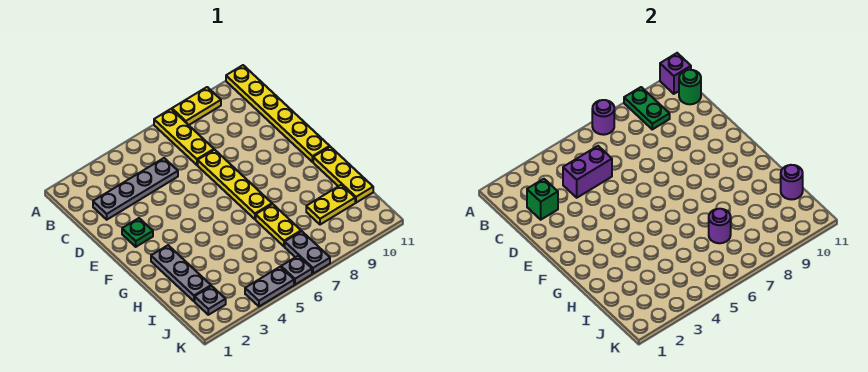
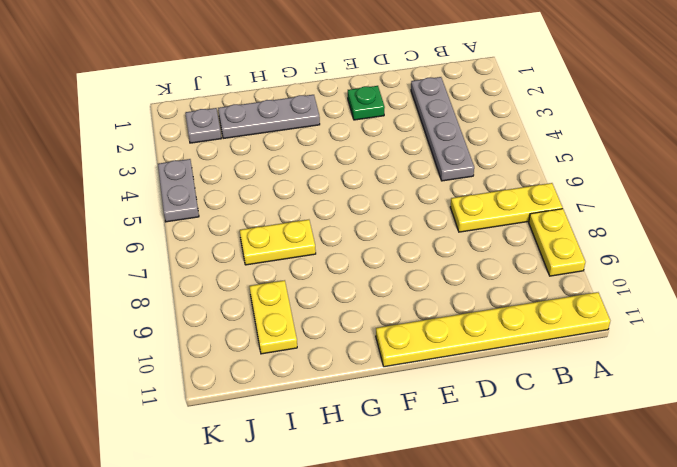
none -> yellow plate D7:G7 level 1
none -> yellow plate G11:I11 level 1
none -> grey plate J7:K7 level 1

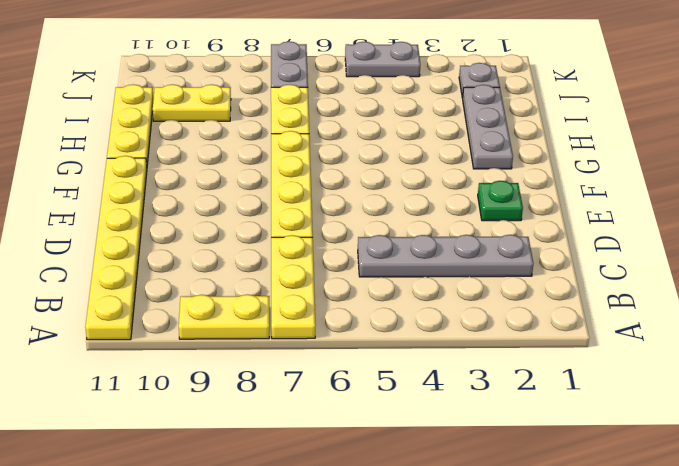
none -> grey plate K6 level 1
none -> purple round brick A7 level 2
none -> green plate A9:B9 level 2

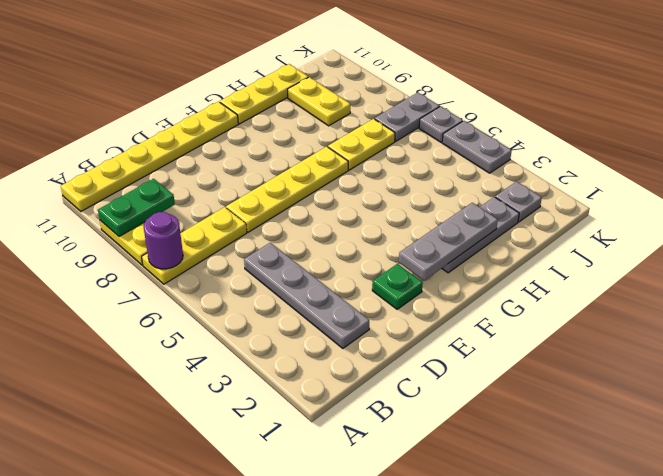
grey plate F2:H2 level 2 -> none
none -> purple brick A11 level 2
none -> green round brick B11 level 2
none -> green brick C2 level 2

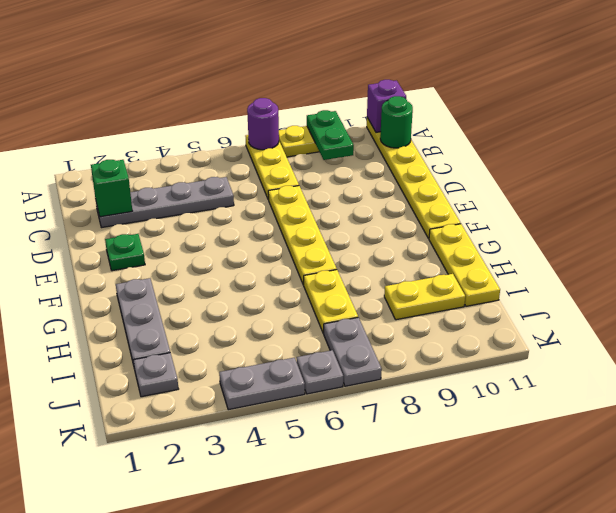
none -> purple brick C4:C5 level 2
none -> purple round brick I7 level 2
none -> purple round brick I11 level 2

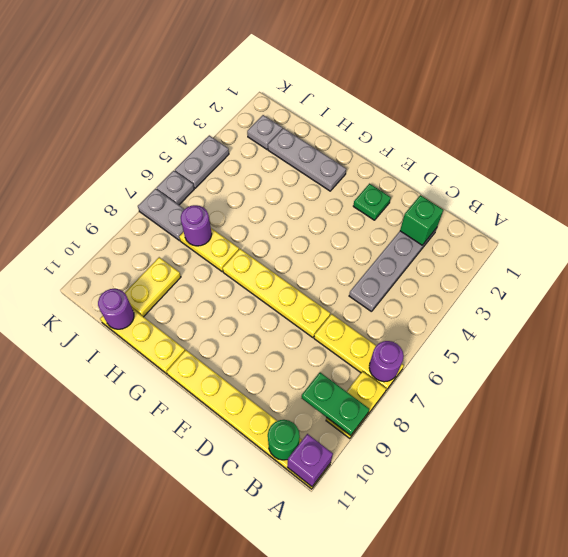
none -> purple brick C4:C5 level 2

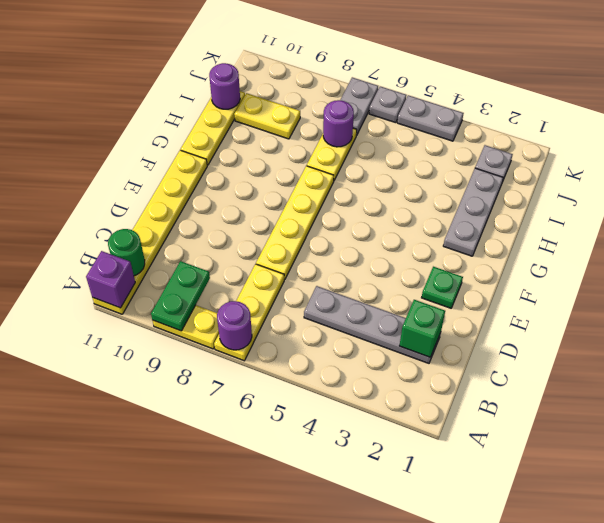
none -> purple brick C4:C5 level 2

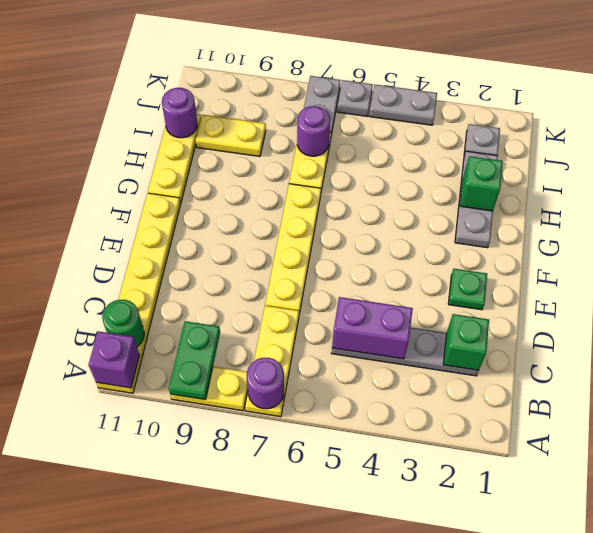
green brick H2 level 2 -> none

